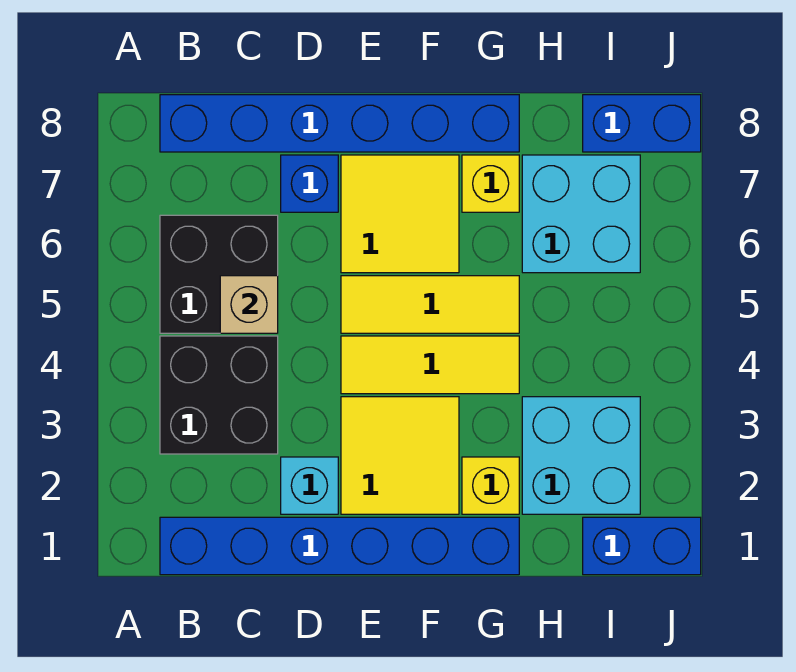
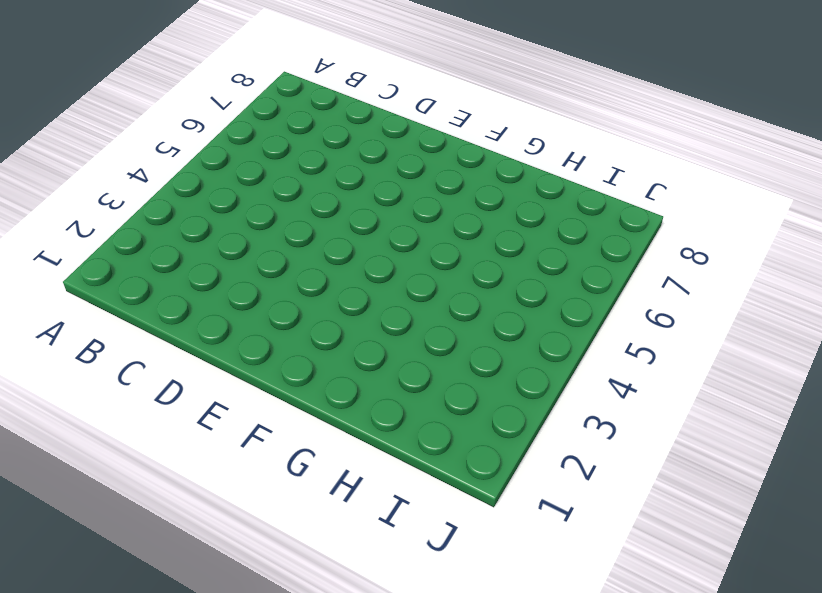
none -> blue brick B1:G1 level 1
none -> black brick B3:C4 level 1
none -> black brick B5:C6 level 1

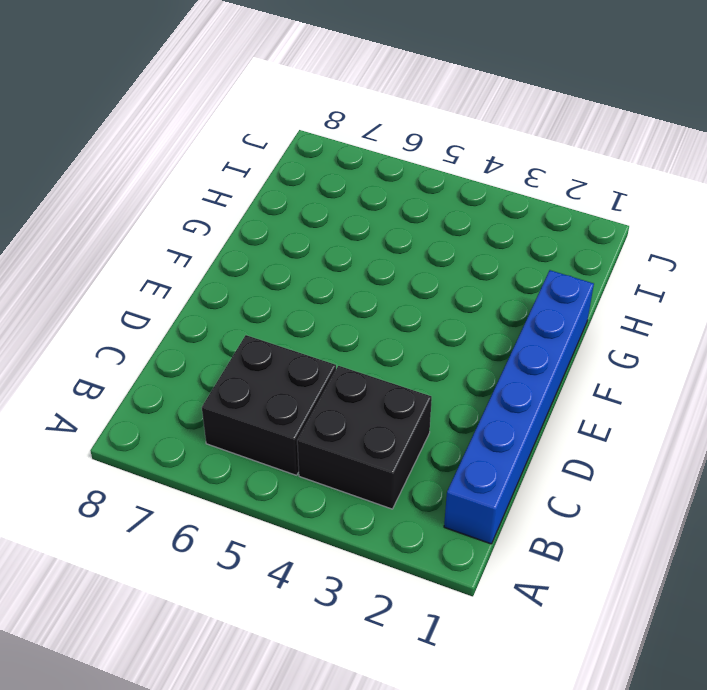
none -> blue brick B8:G8 level 1
none -> cyan brick D2 level 1
none -> blue brick D7 level 1

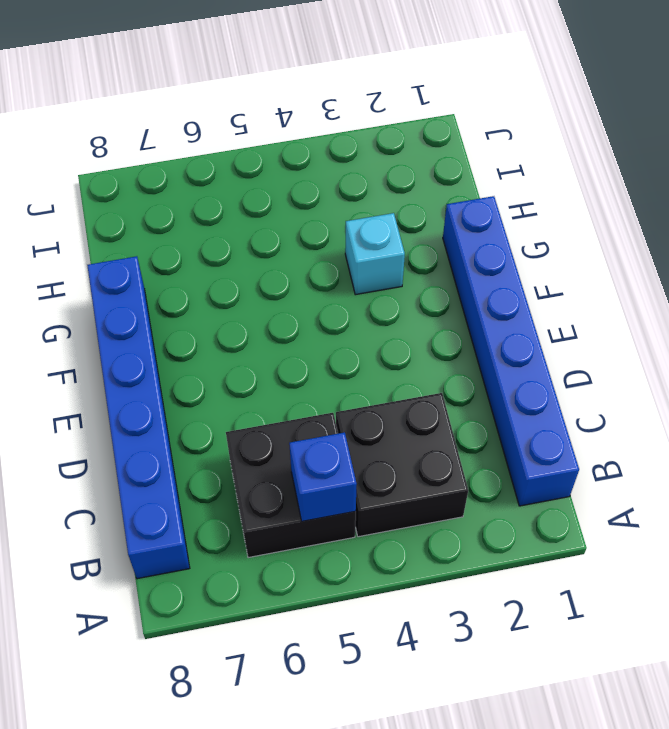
blue brick B5 level 2 -> blue brick D7 level 1
cyan brick G3 level 1 -> cyan brick D2 level 1
none -> yellow tile E2:F3 level 1
none -> yellow tile E4:G4 level 1
none -> yellow tile E5:G5 level 1

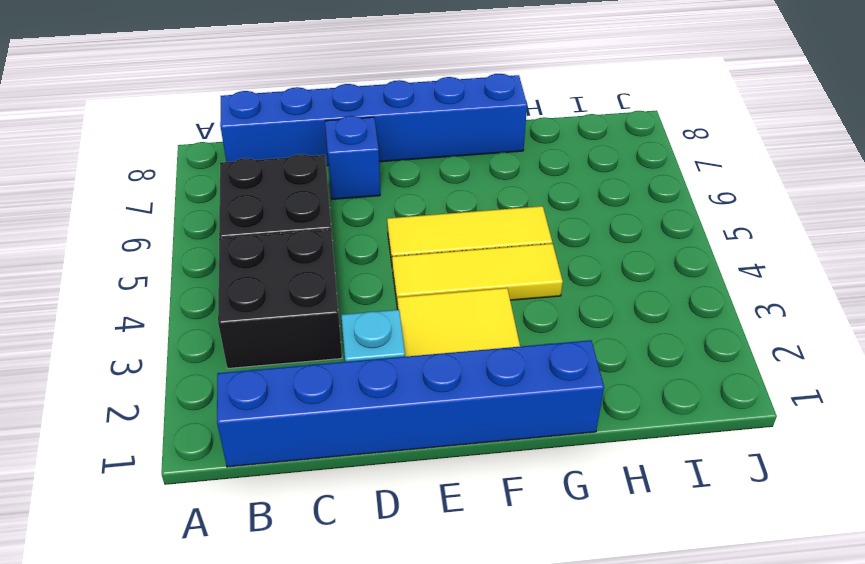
none -> yellow tile E6:F7 level 1
none -> yellow brick G2 level 1
none -> yellow brick G7 level 1

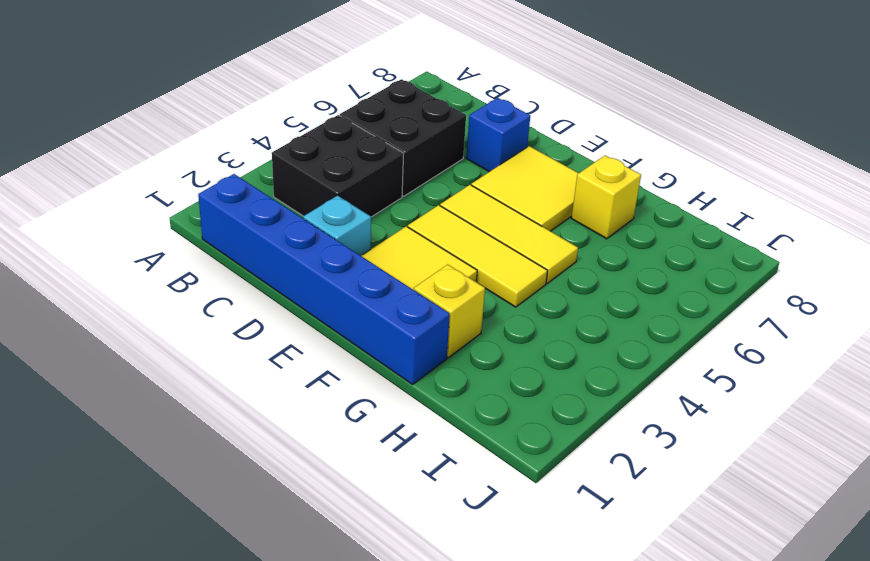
none -> blue brick B8:G8 level 1
none -> cyan brick H2:I3 level 1
none -> cyan brick H6:I7 level 1

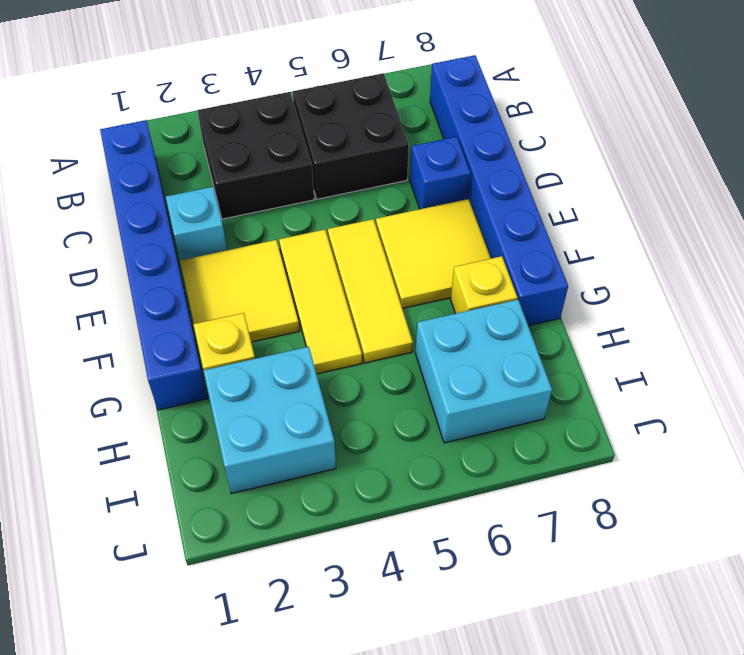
none -> blue brick I1:J1 level 1
none -> blue brick I8:J8 level 1
none -> tan brick C5 level 2

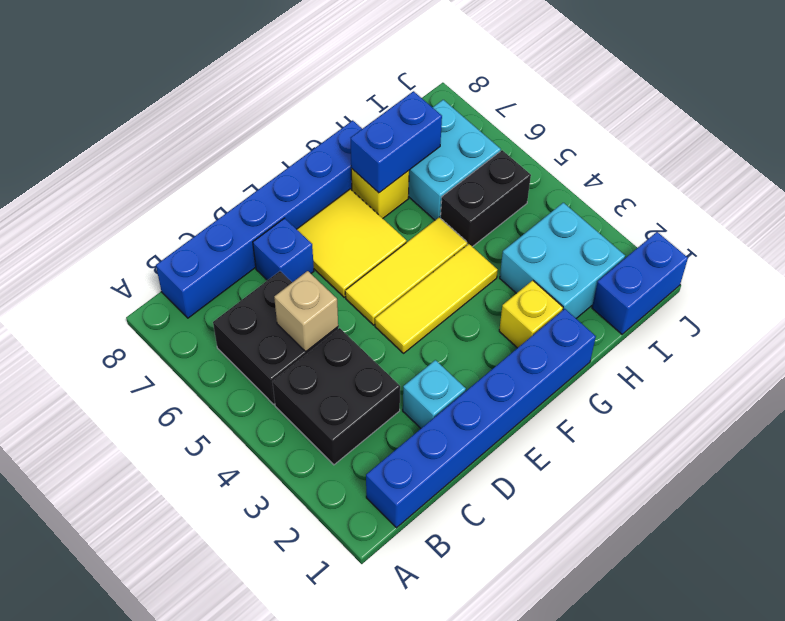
blue brick G7:H7 level 2 -> blue brick I8:J8 level 1
black brick H5:I5 level 1 -> none
none -> yellow tile E2:F3 level 1

